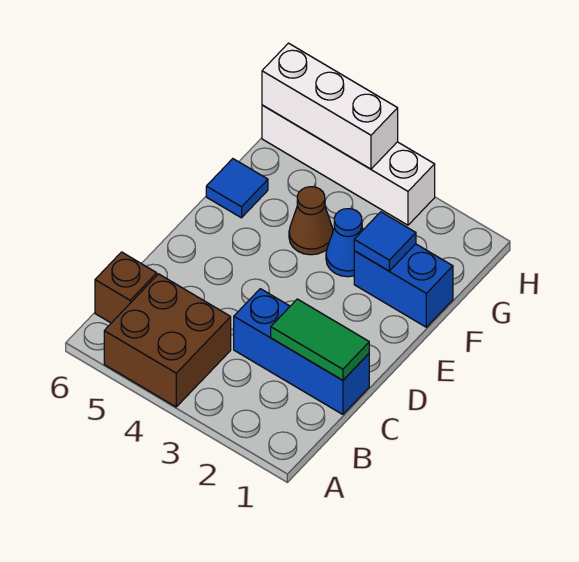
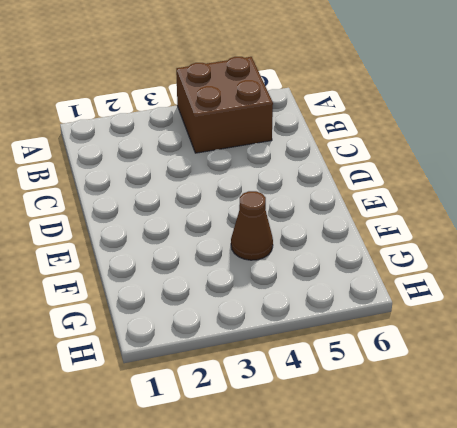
none -> brown brick B6 level 1
none -> blue brick C1:C3 level 1

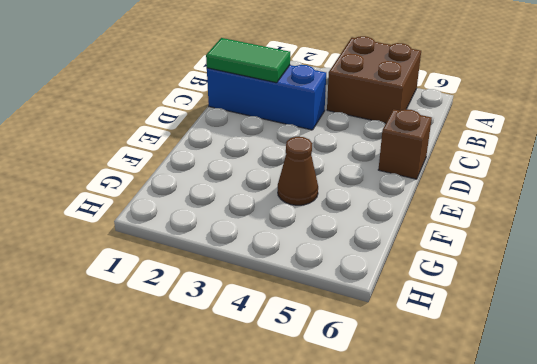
brown brick D6 level 1 -> brown brick B6 level 1
none -> blue brick F1:F2 level 1
none -> blue cone F3 level 1

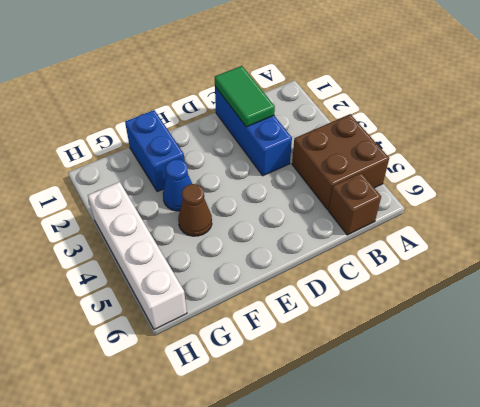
none -> blue tile F6 level 1
none -> blue tile F2 level 2

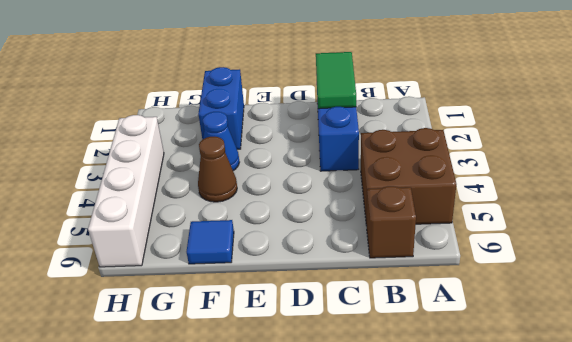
none -> blue tile F2 level 2
none -> white brick H4:H6 level 2

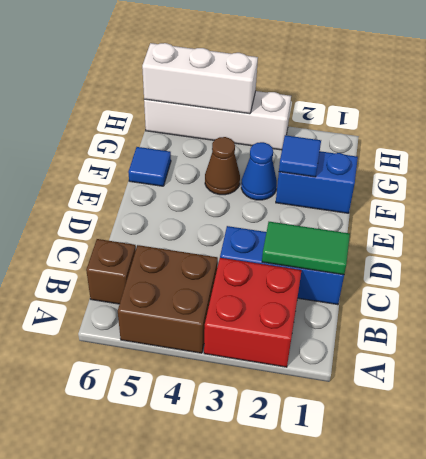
red brick A2:B3 level 1 -> none

